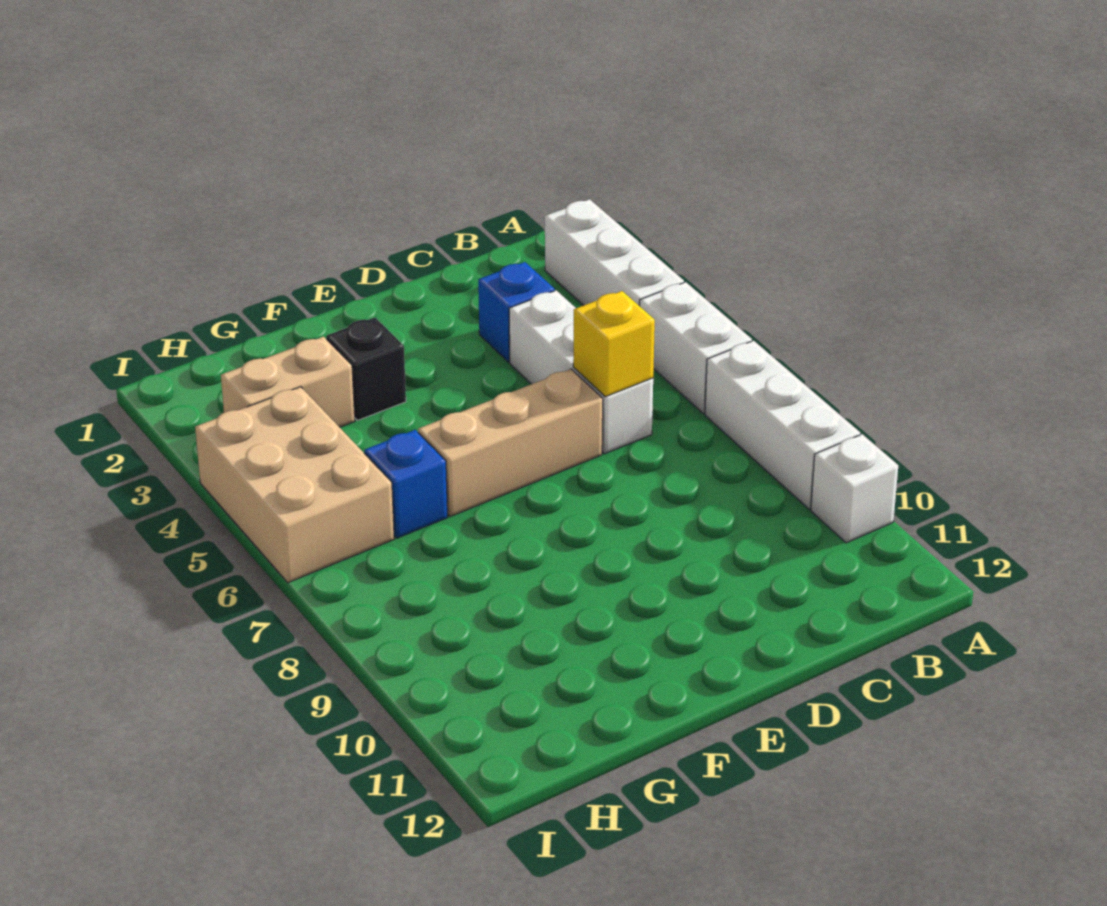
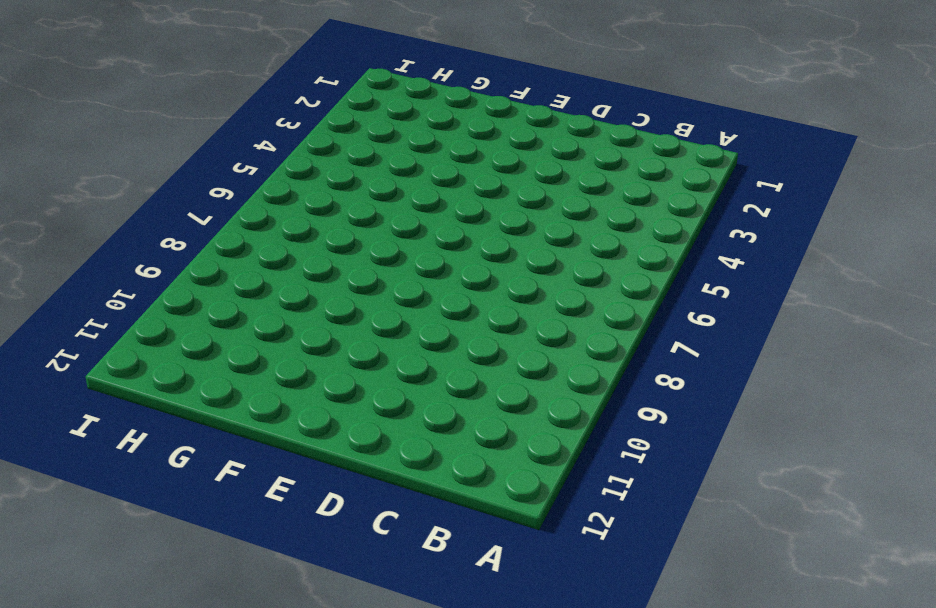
none -> white brick A2:A4 level 1
none -> white brick A5:A6 level 1
none -> white brick A7:A9 level 1

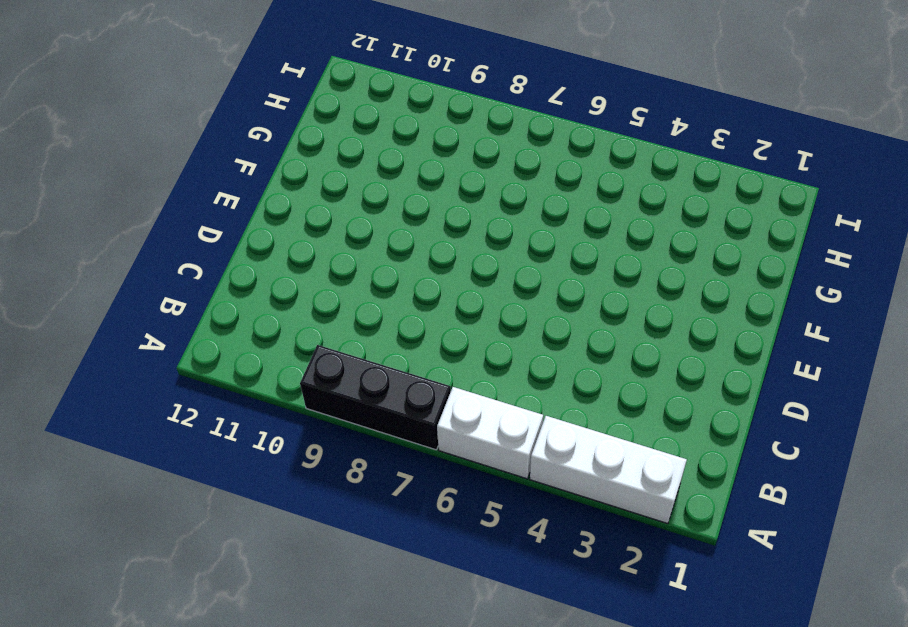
black brick A7:A9 level 1 -> white brick A7:A9 level 1
none -> white brick A10 level 1
none -> blue brick C3 level 1
none -> white brick C4:C6 level 1

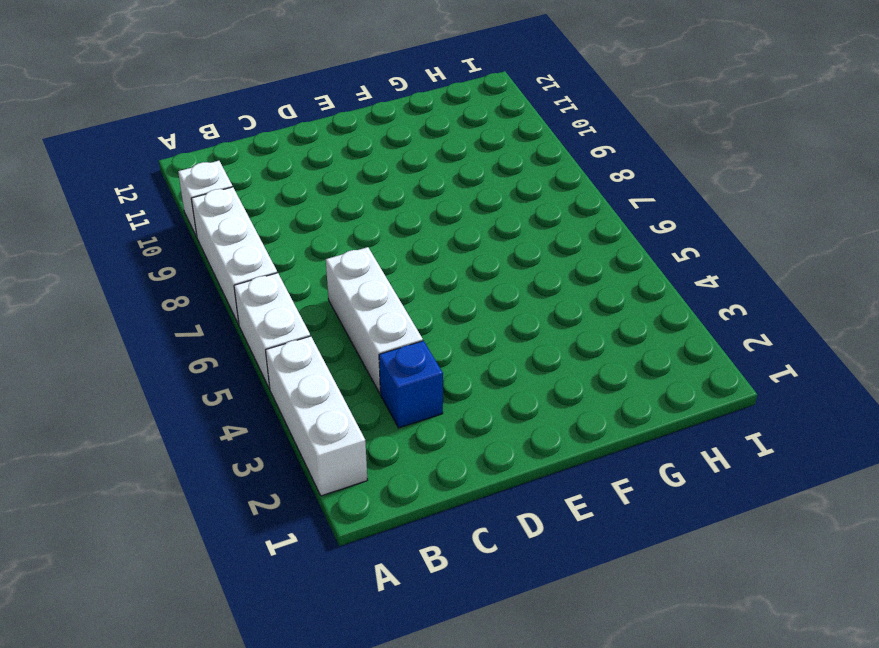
none -> tan brick D6:F6 level 1
none -> black brick F3 level 1
none -> tan brick G3:H3 level 1

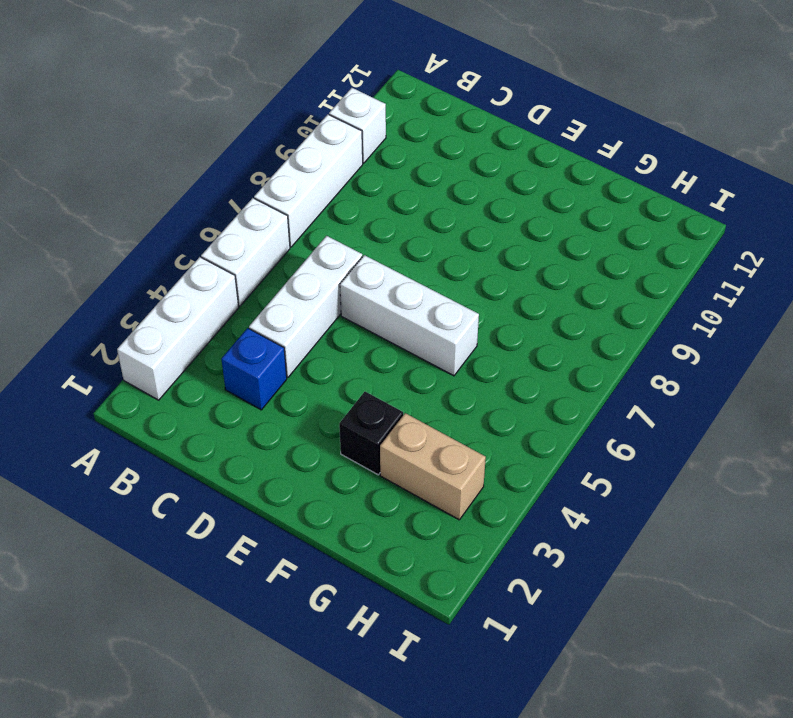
white brick D6:F6 level 1 -> tan brick D6:F6 level 1
none -> blue brick G6 level 1
none -> tan brick H4:I6 level 1
none -> yellow brick C6 level 2

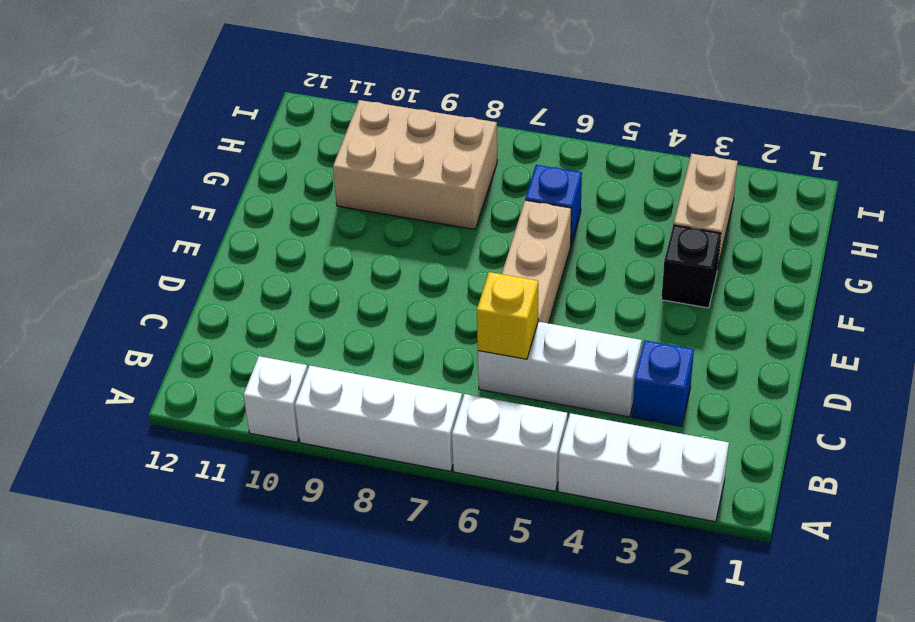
tan brick G8:H10 level 1 -> tan brick H4:I6 level 1

